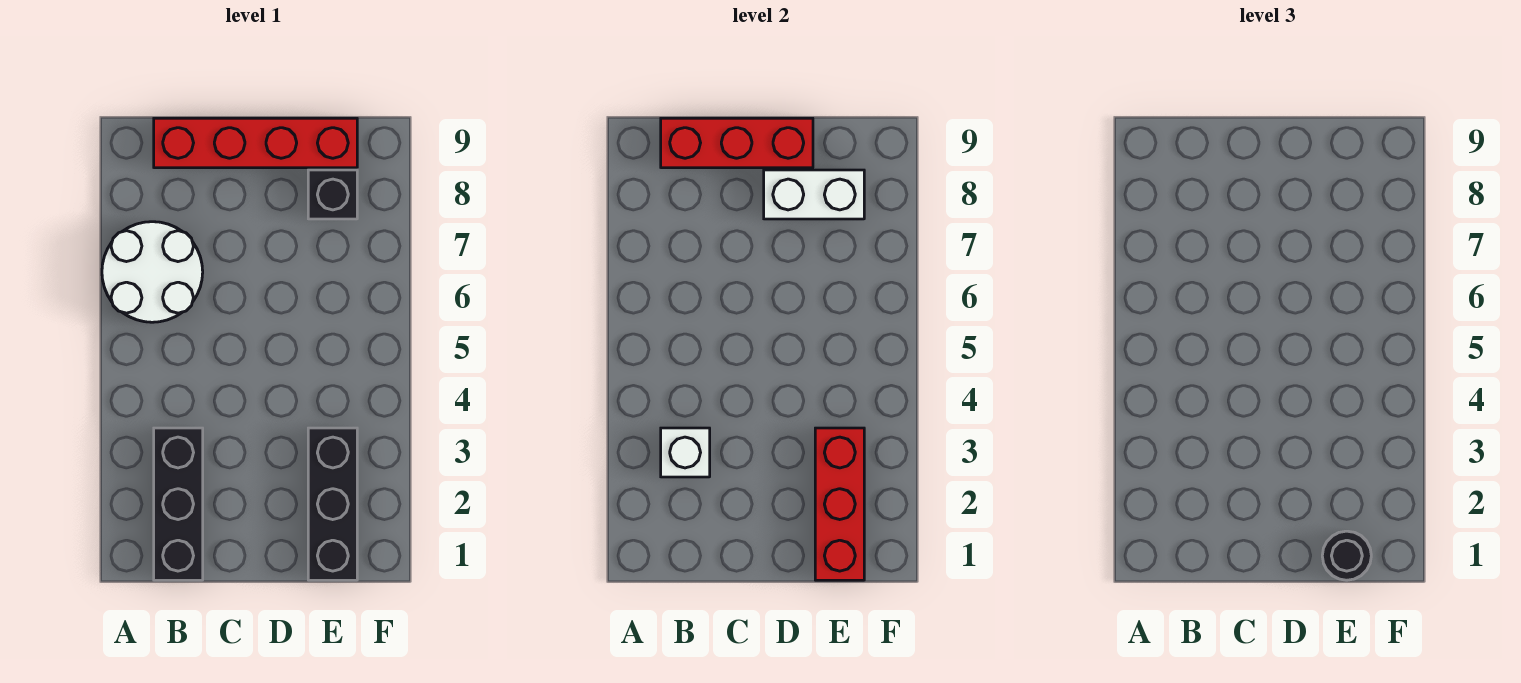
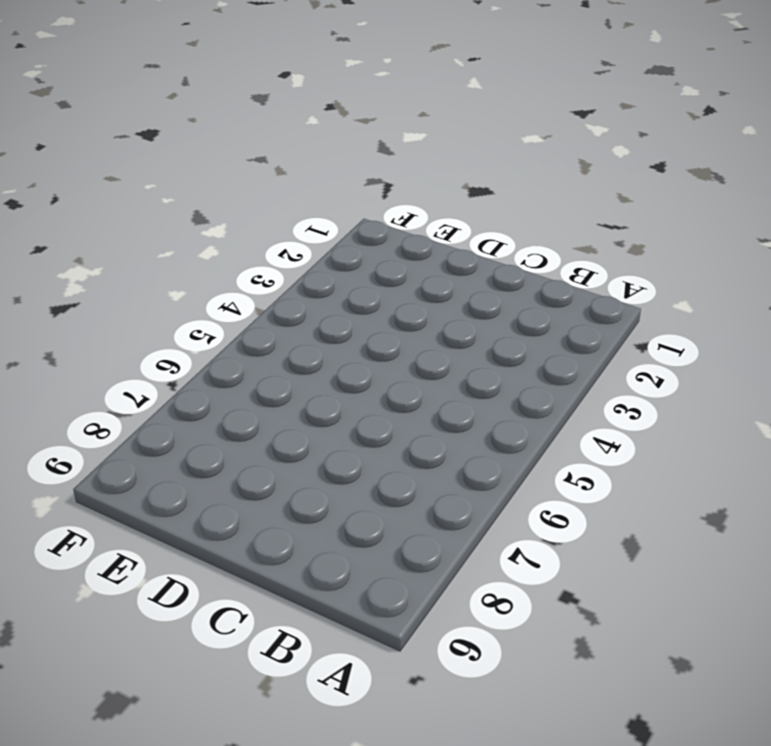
none -> white round brick A6:B7 level 1
none -> black brick B1:B3 level 1

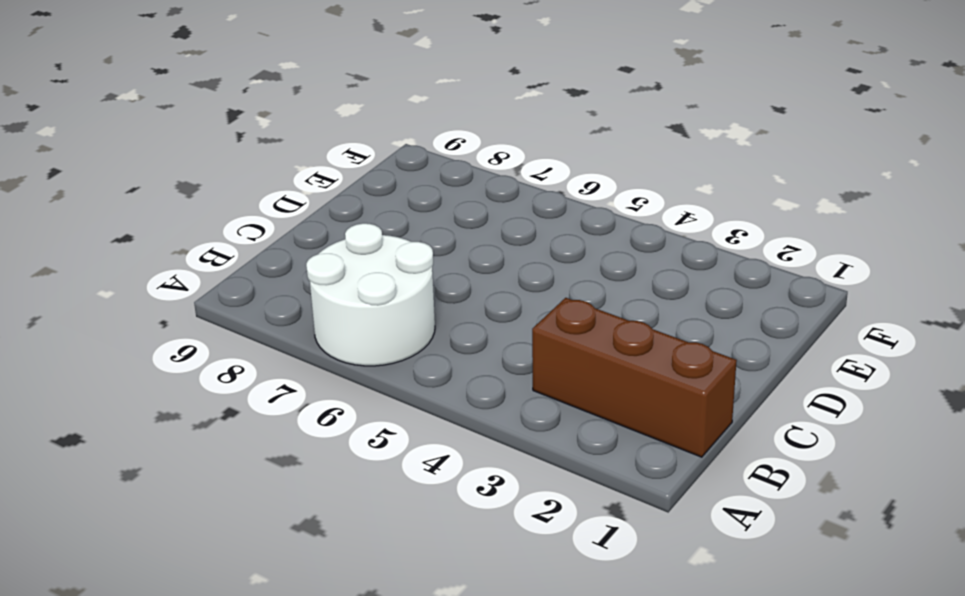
brown brick B1:B3 level 1 -> black brick B1:B3 level 1
none -> red brick B9:E9 level 1
none -> black brick E1:E3 level 1

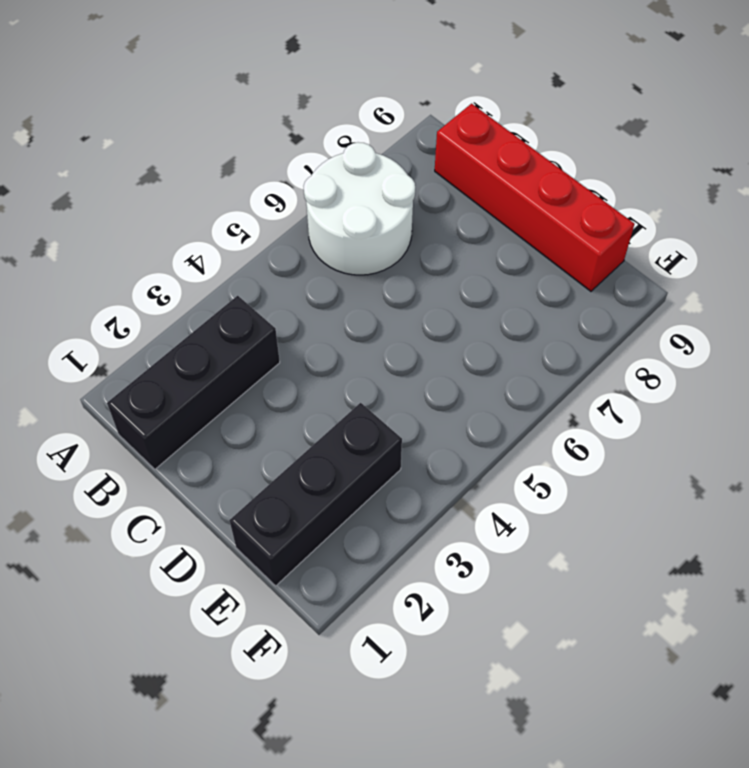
none -> black brick E8 level 1
none -> white brick B3 level 2

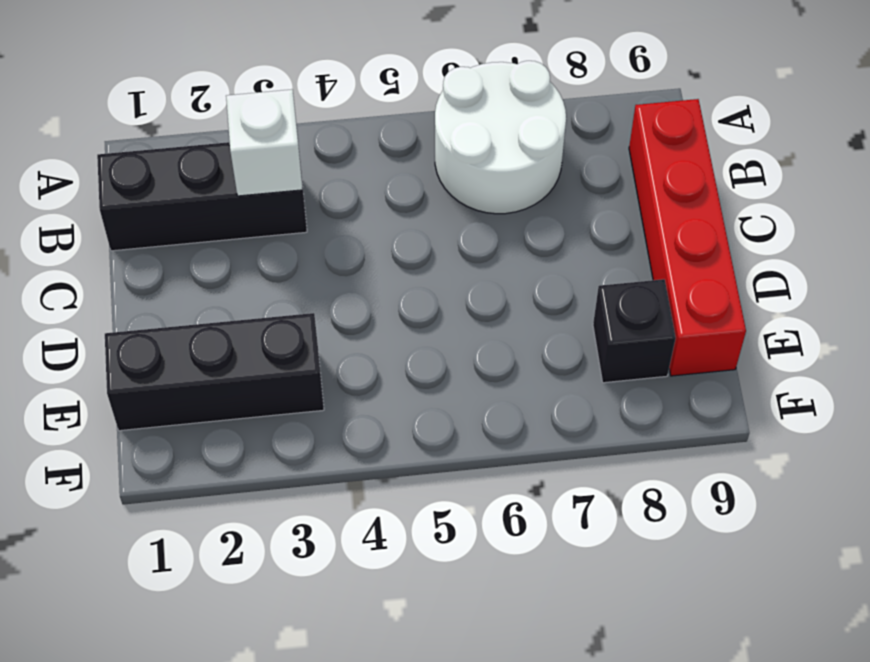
none -> red brick B9:D9 level 2
none -> white brick D8:E8 level 2

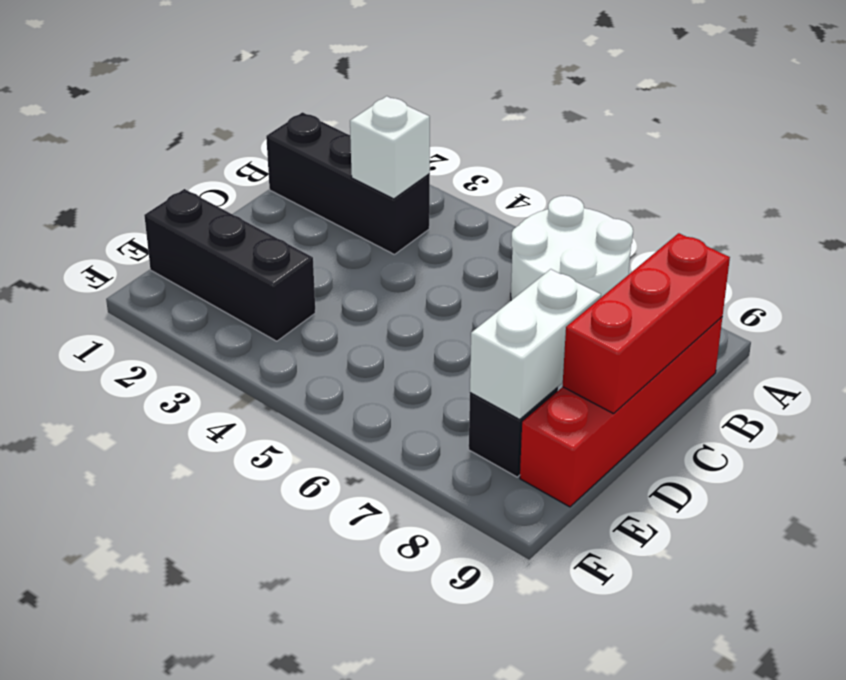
none -> red brick E1:E3 level 2
none -> black round brick E1 level 3

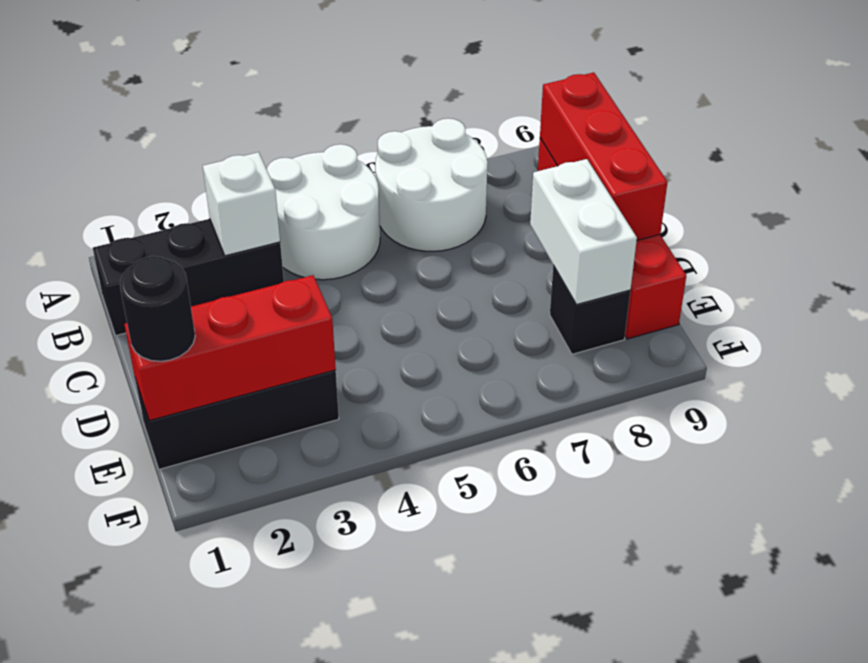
white round brick A4:B5 level 1 -> none

